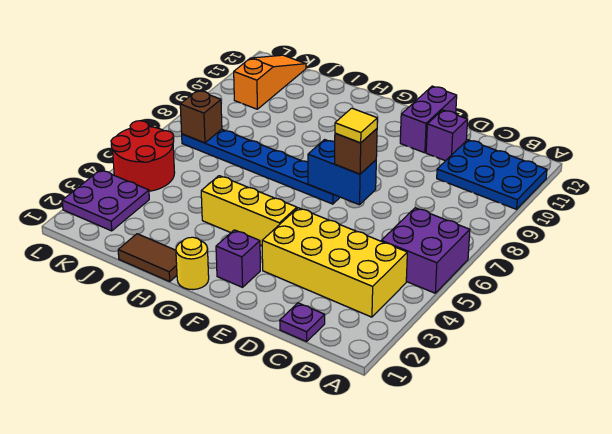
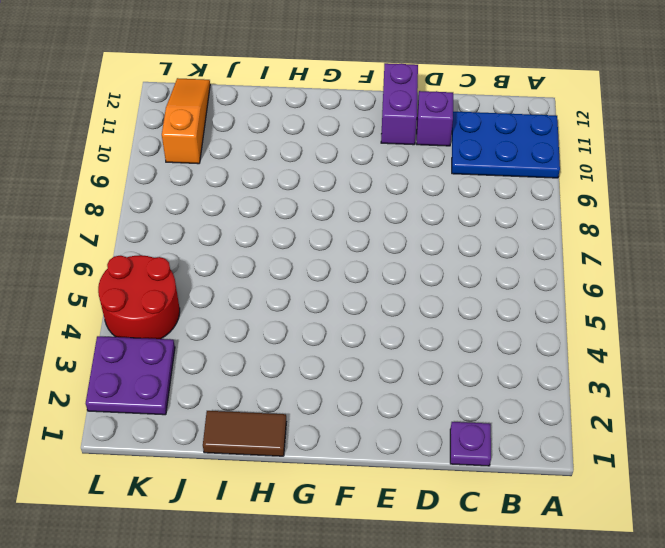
none -> purple brick A5:B6 level 1
none -> yellow brick B3:E4 level 1
none -> purple brick F2 level 1

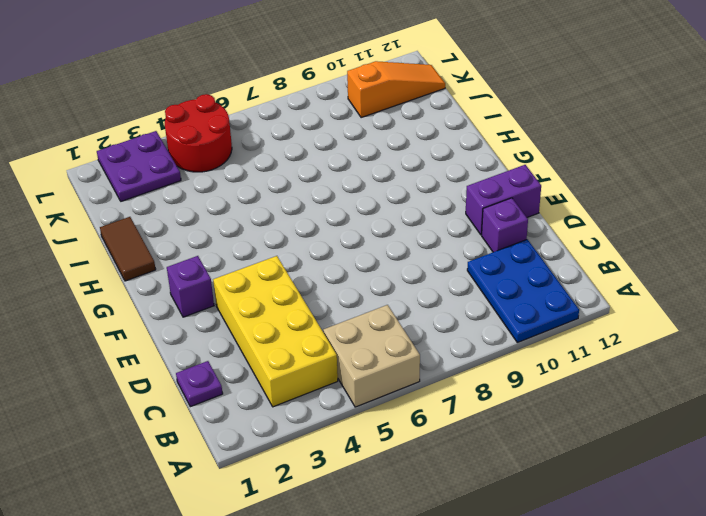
tan brick A5:B6 level 1 -> purple brick A5:B6 level 1
none -> yellow brick F4:H4 level 1
none -> blue plate F7:K7 level 1
none -> yellow round brick G1 level 1

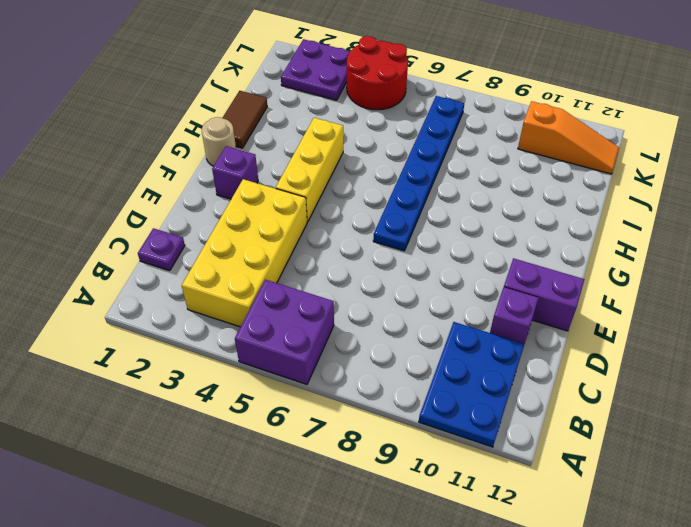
tan round brick G1 level 1 -> yellow round brick G1 level 1
none -> blue brick E7:F7 level 2
none -> brown brick K7 level 2
none -> brown brick E7 level 3

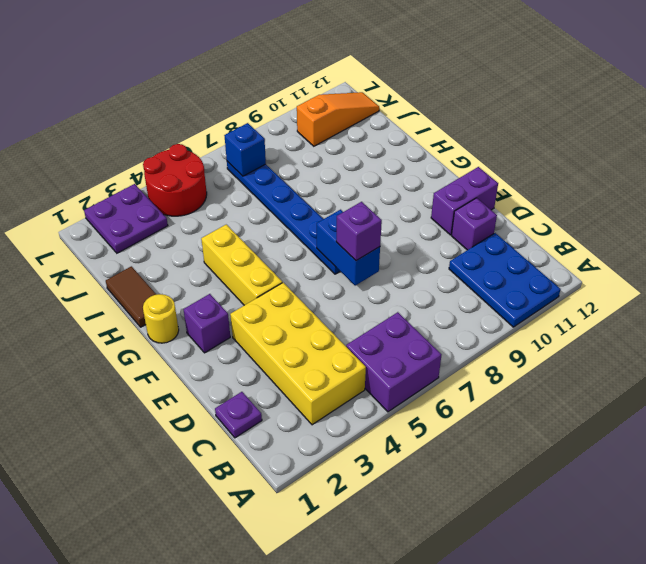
purple brick E7 level 3 -> brown brick E7 level 3
blue brick K7 level 2 -> brown brick K7 level 2
none -> yellow tile E7 level 4

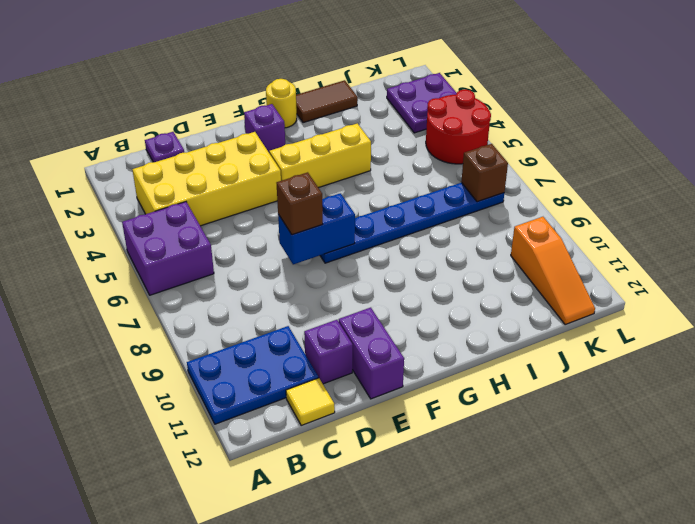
yellow tile C12 level 1 -> yellow tile E7 level 4

